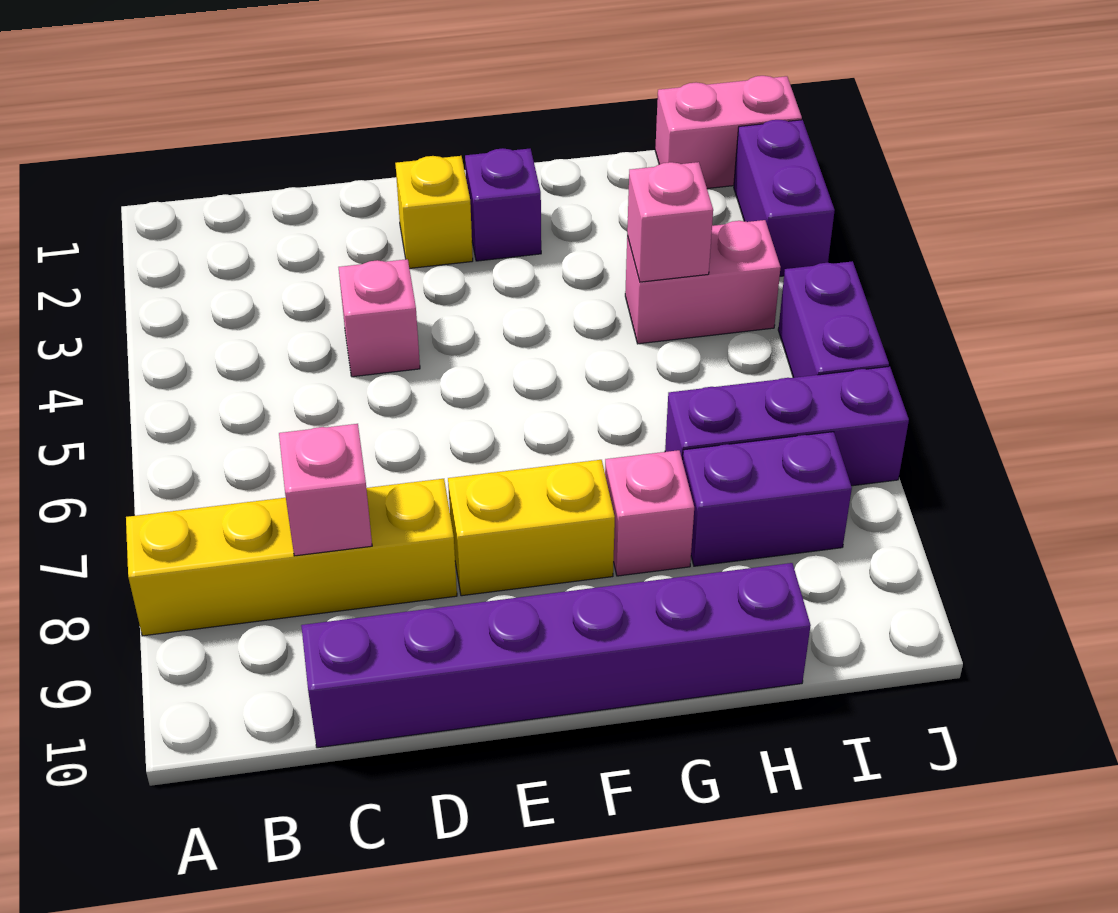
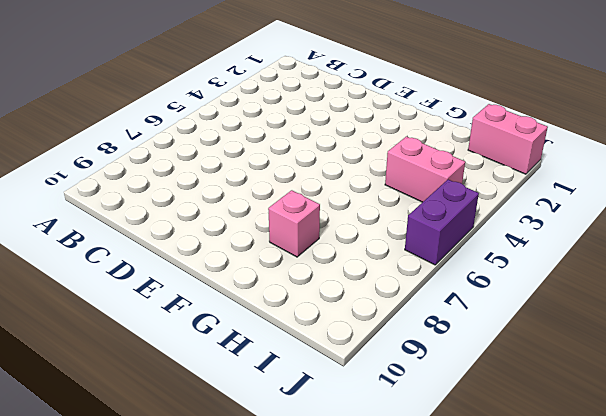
none -> yellow brick A8:D8 level 1
none -> purple brick C10:H10 level 1
none -> pink brick D4 level 1

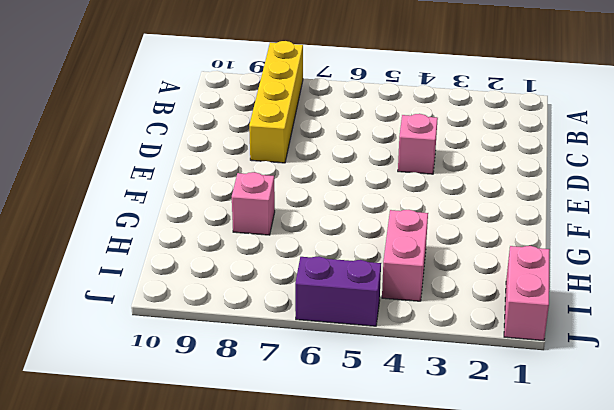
none -> purple brick C10:H10 level 1
none -> yellow brick E2 level 1
none -> yellow brick E8:F8 level 1

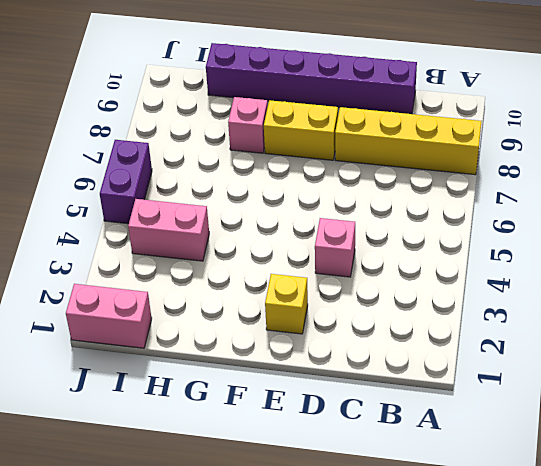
none -> purple brick F2 level 1
none -> purple brick H7:J7 level 1
none -> purple brick H8:I8 level 1

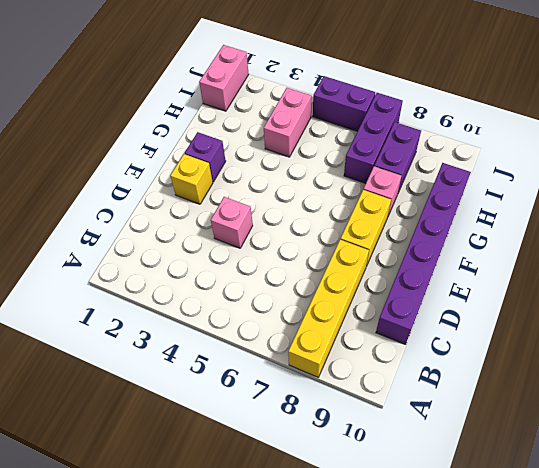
none -> purple brick J2:J3 level 1
none -> pink brick C8 level 2
none -> pink brick H4 level 2

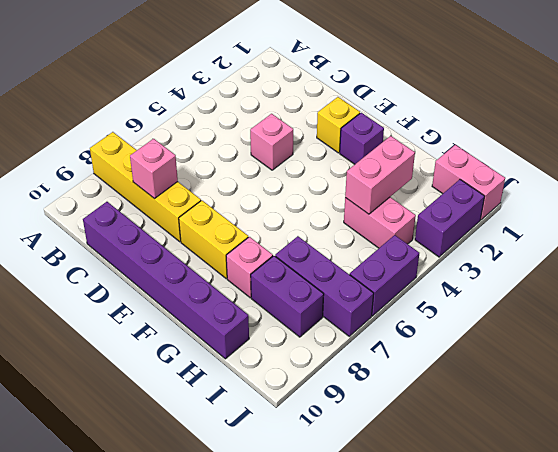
pink brick H3:H4 level 2 -> pink brick H4 level 2

